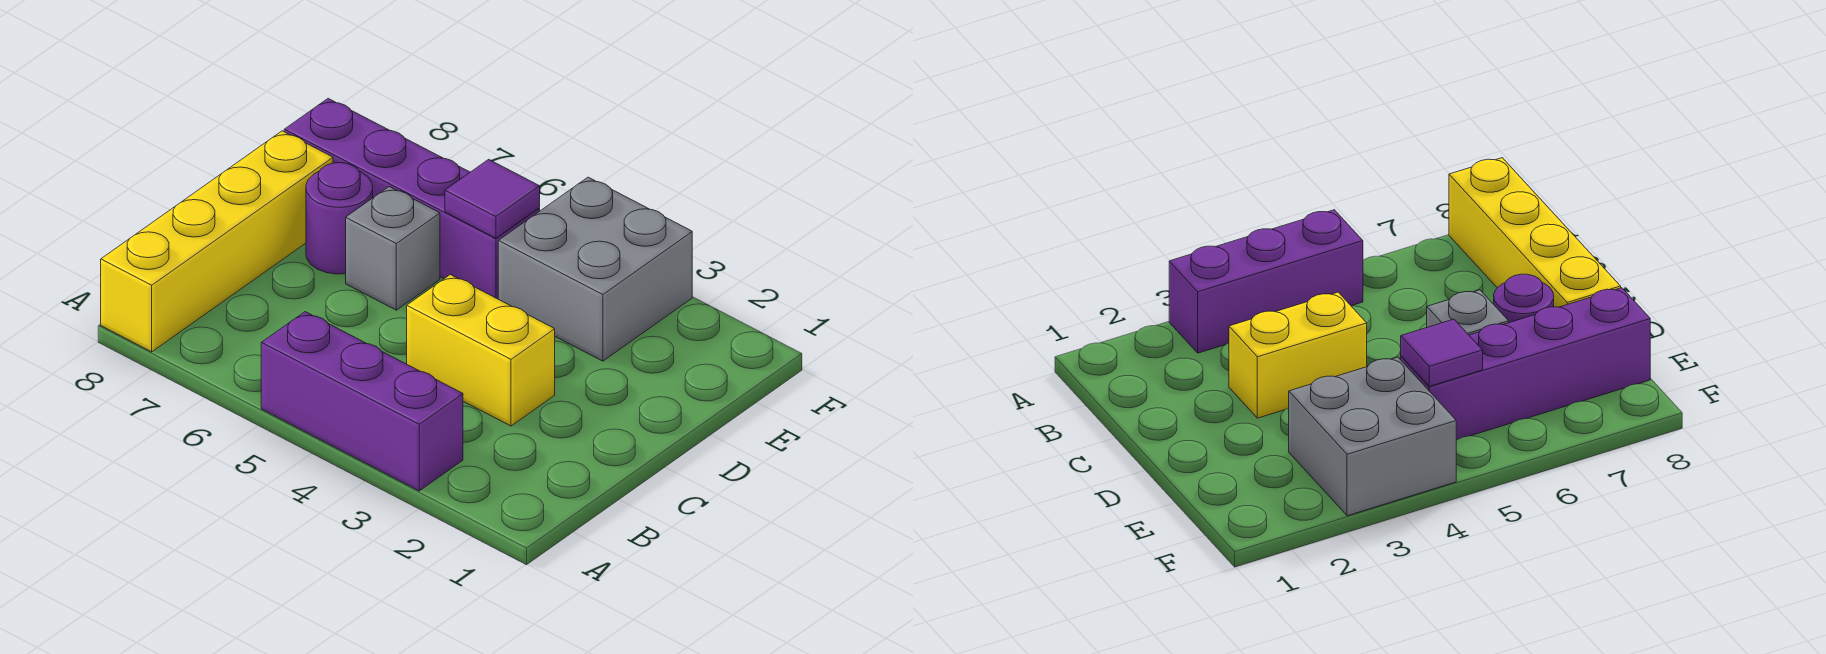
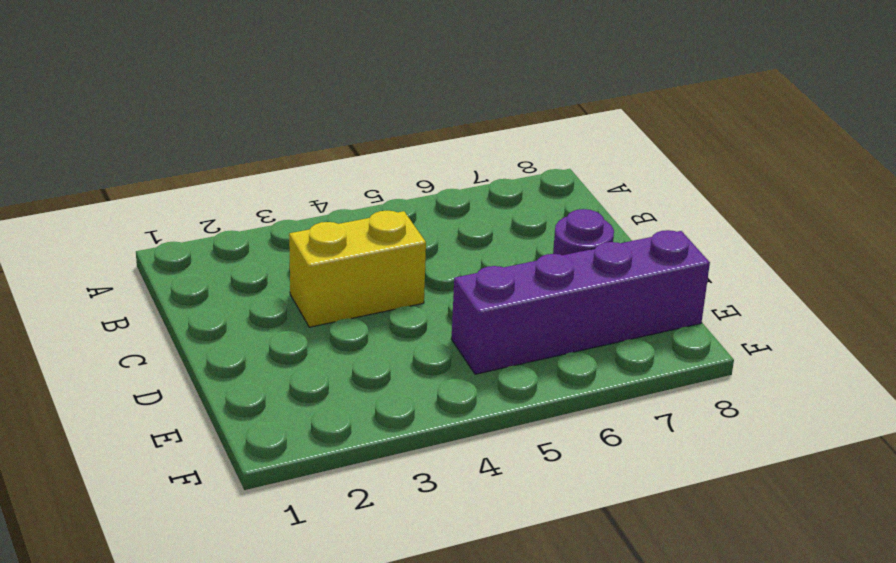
none -> purple brick A3:A5 level 1
none -> yellow brick A8:D8 level 1

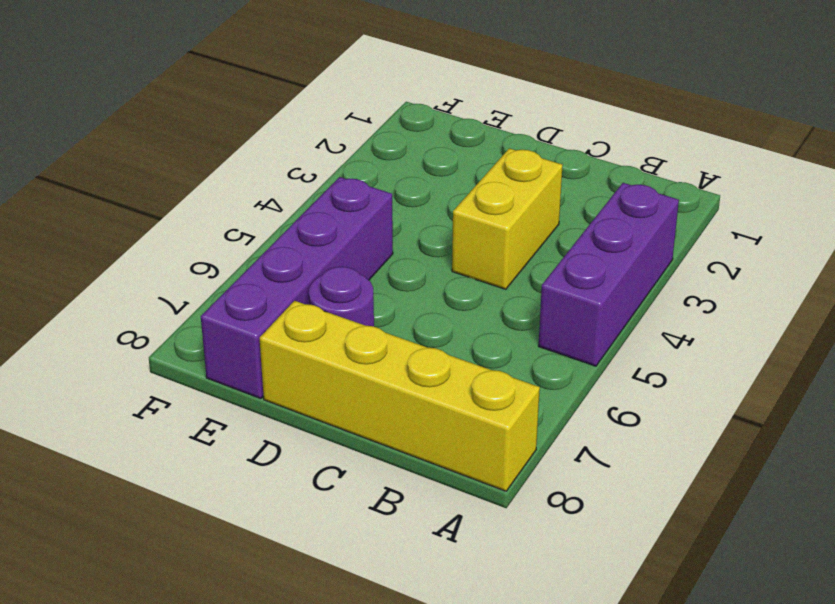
none -> grey brick D6 level 1
none -> grey brick E3:F4 level 1

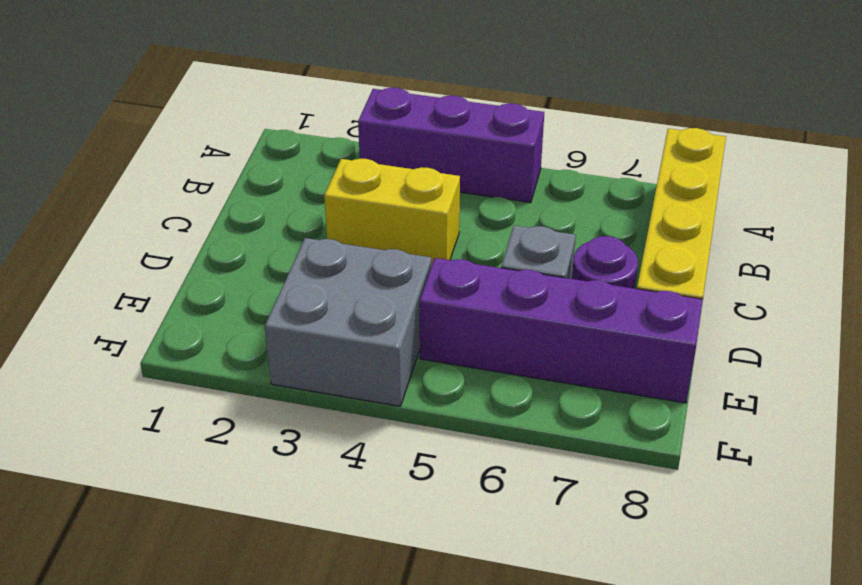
none -> purple tile E5 level 2

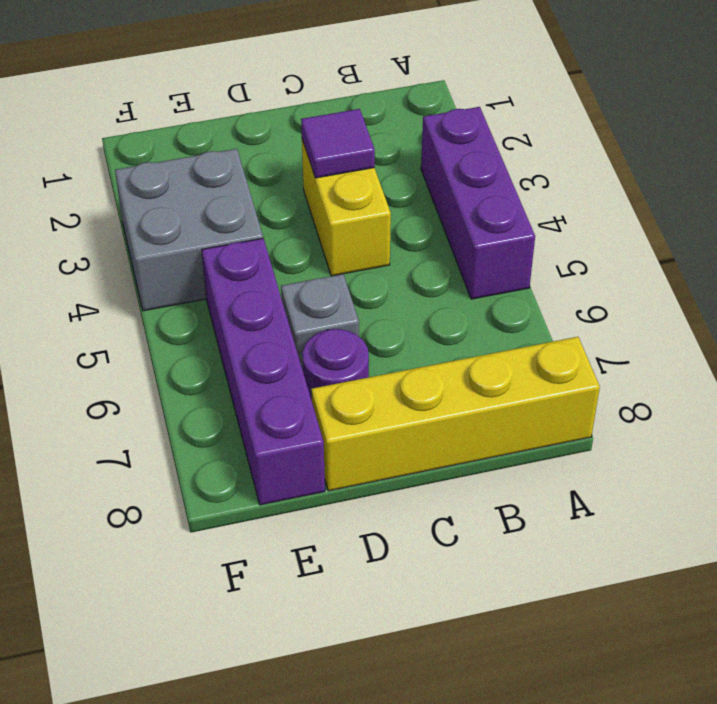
purple tile C3 level 2 -> purple tile E5 level 2

